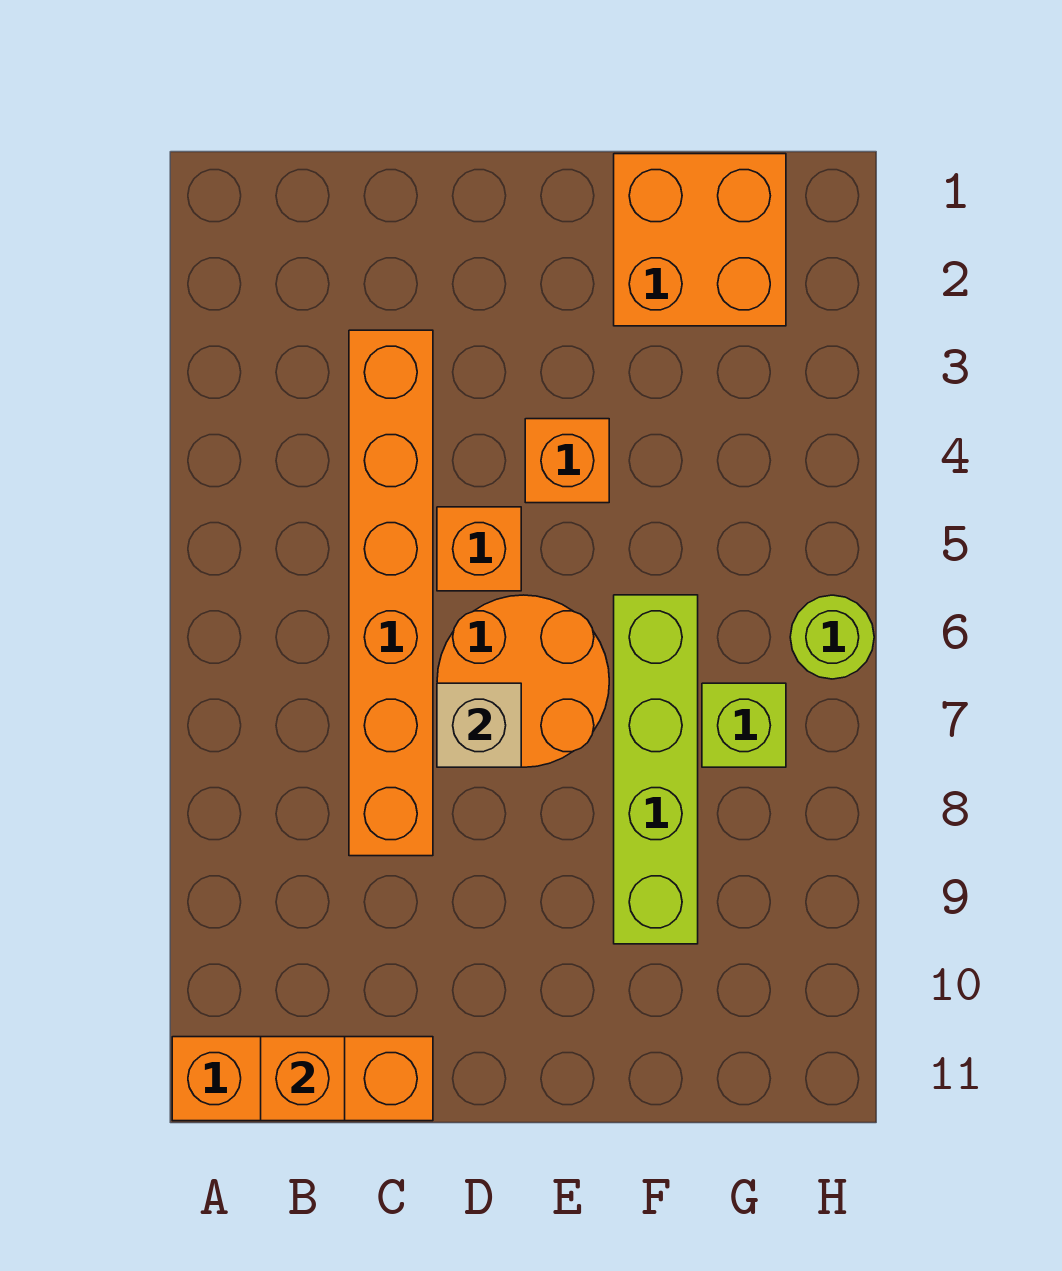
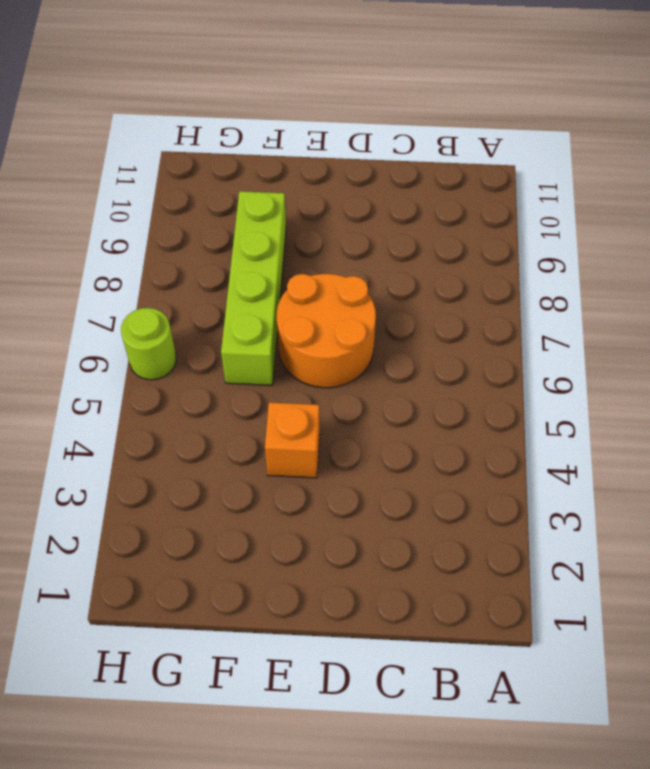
none -> orange brick A11:C11 level 1
none -> orange brick C3:C8 level 1

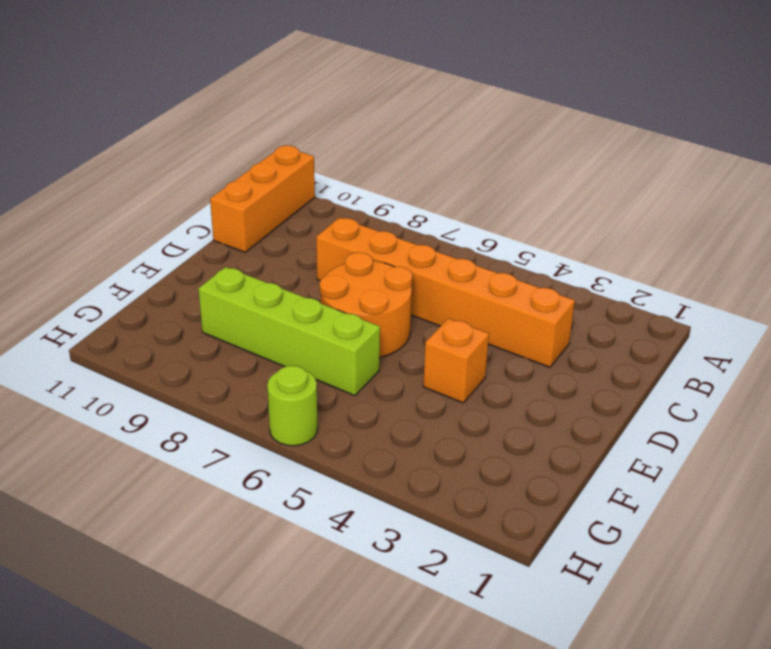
none -> orange brick D5 level 1
none -> orange brick F1:G2 level 1

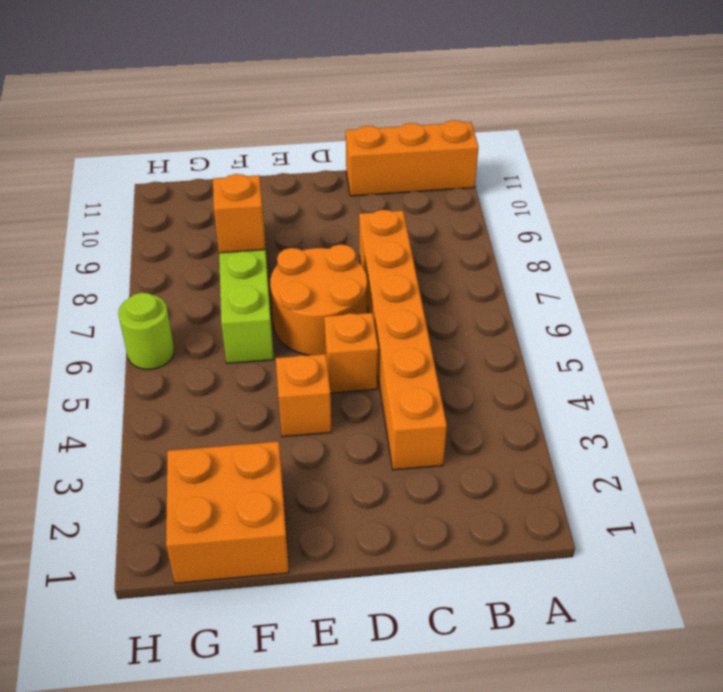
orange brick F8 level 2 -> orange brick B11 level 2
none -> lime brick G7 level 1
none -> tan brick D7 level 2

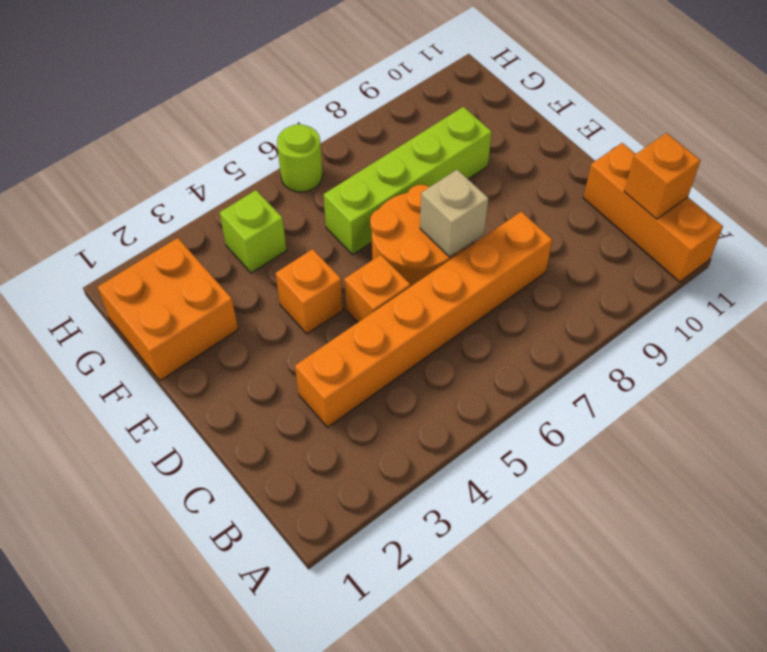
lime brick G4 level 1 -> lime brick G7 level 1

